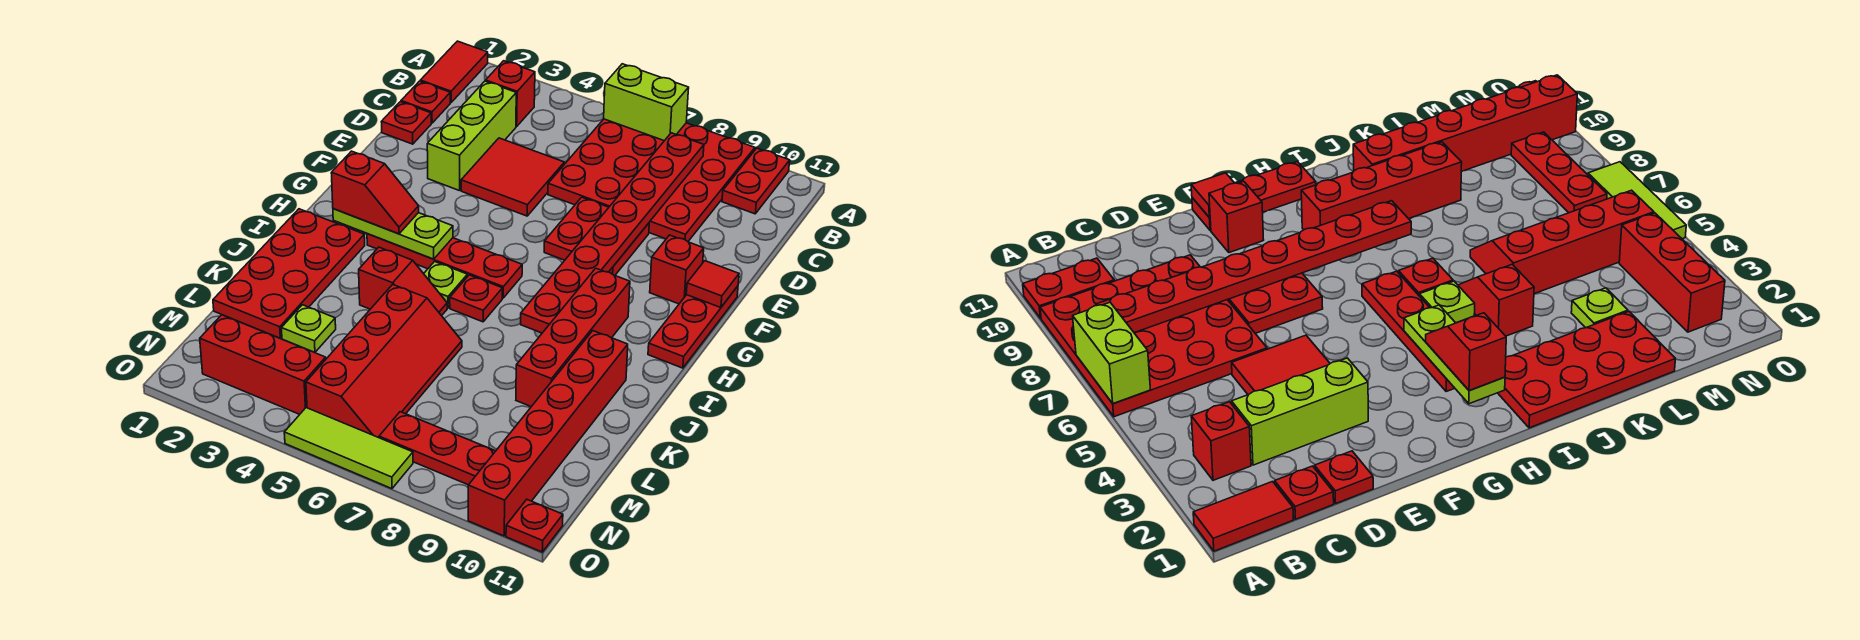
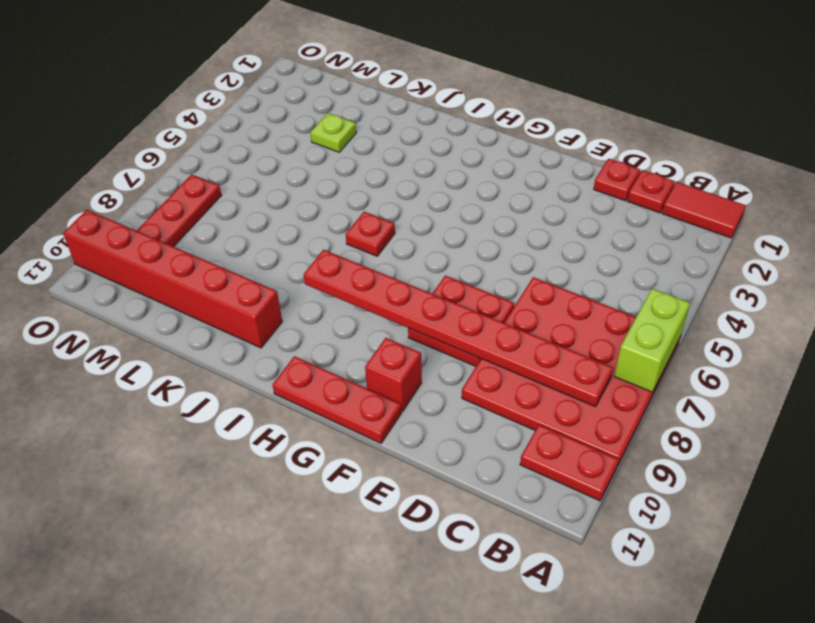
none -> red brick B3 level 1
none -> lime brick C3:E3 level 1
none -> red tile D4:E5 level 1

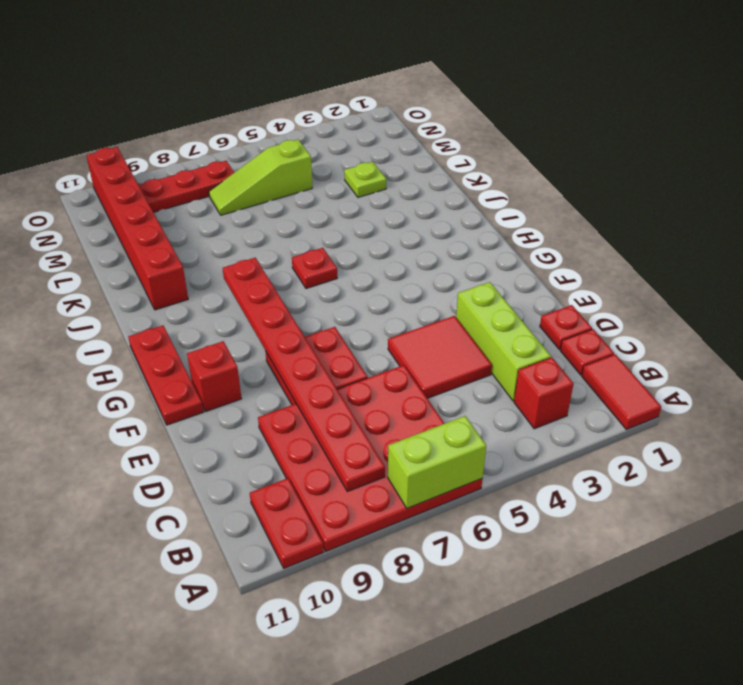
lime slope M5:M7 level 1 top 5 -> red slope K5:N6 level 1 top 5
none -> red plate H3:H6 level 1
none -> red brick H9:K9 level 1
none -> red plate I1:L2 level 1

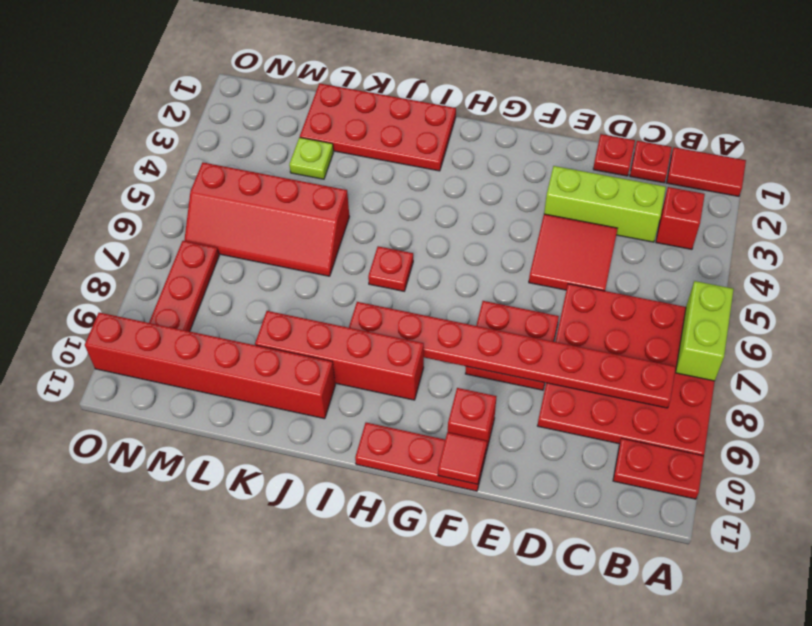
none -> red plate H3:H6 level 1
none -> lime plate I5 level 1
none -> red slope J4:J5 level 1 top 4

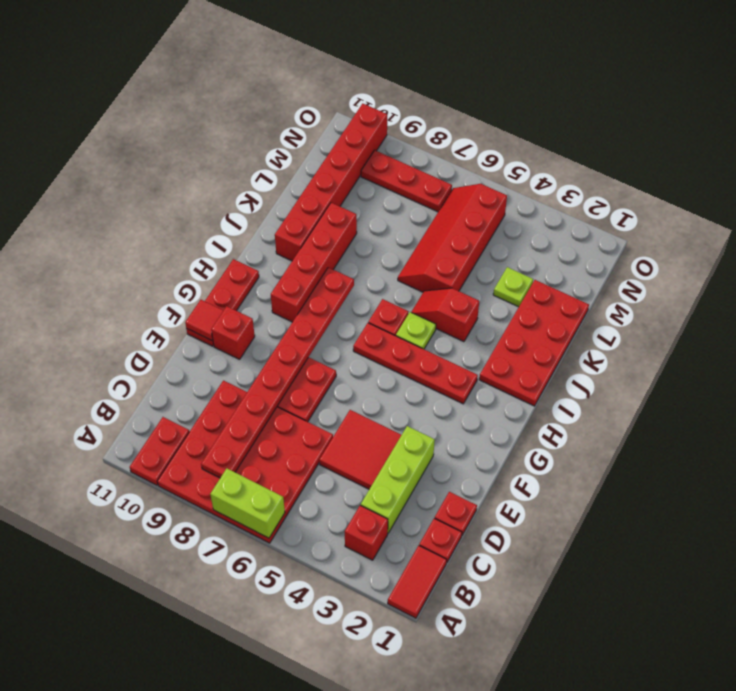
none -> red brick N2:N4 level 1
none -> lime tile O5:O7 level 1
none -> red plate O11 level 1

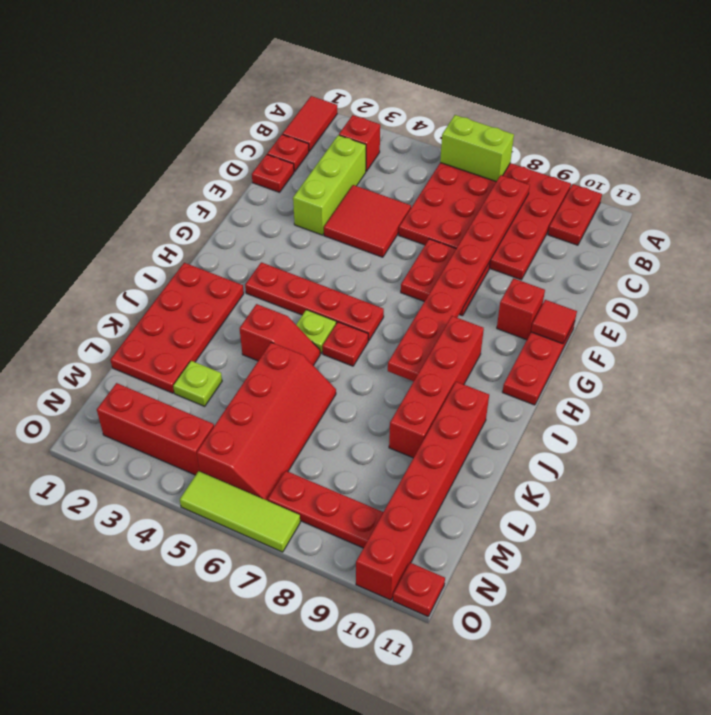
none -> lime plate H2:H4 level 2
none -> red slope H2:H3 level 3 top 2

